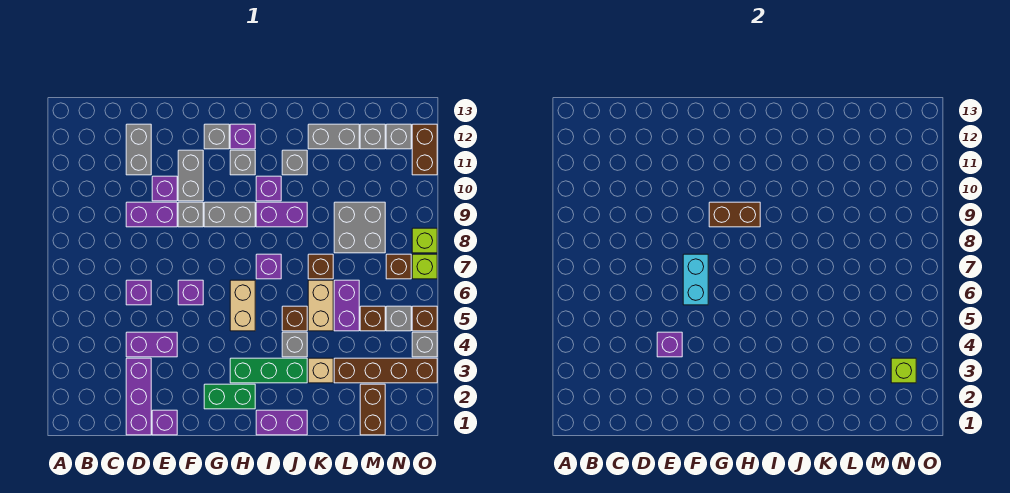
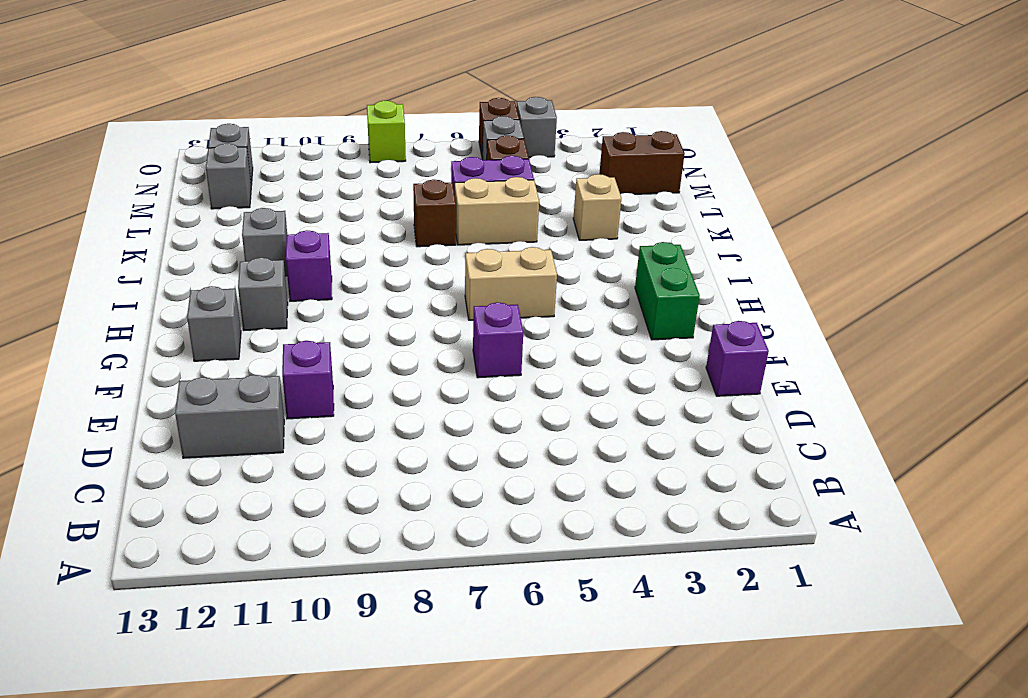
none -> purple brick D1:D3 level 1
none -> purple brick D4:E4 level 1
none -> purple brick D6 level 1
none -> purple brick D9:E9 level 1

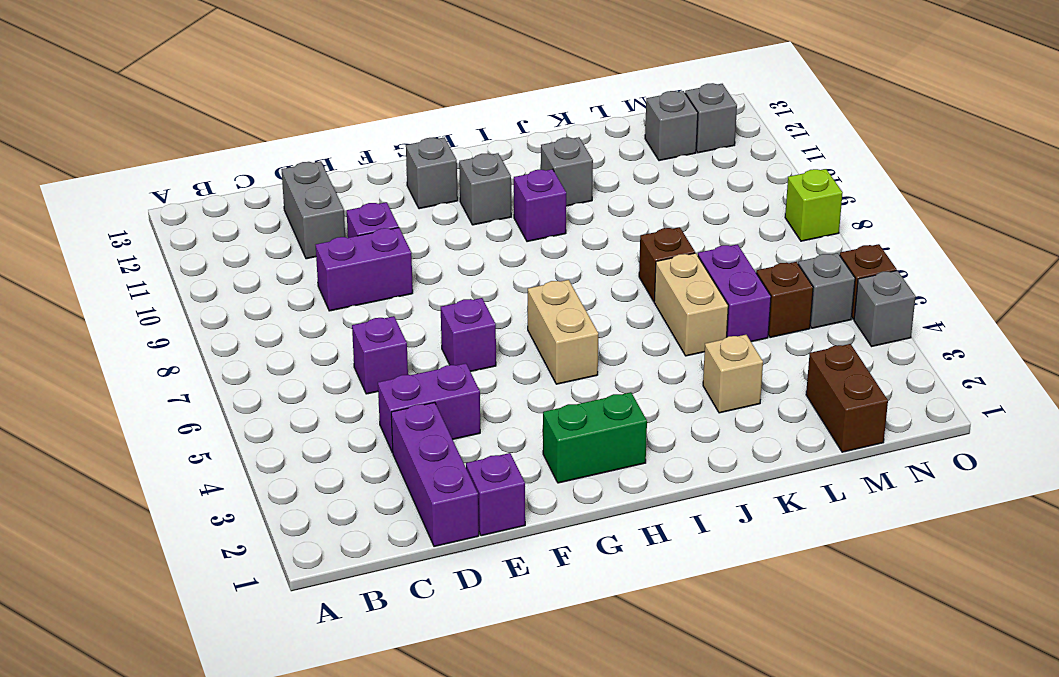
none -> grey brick F9 level 1
none -> grey brick F10:F11 level 1
none -> grey brick G9:H9 level 1
none -> green brick H3:J3 level 1

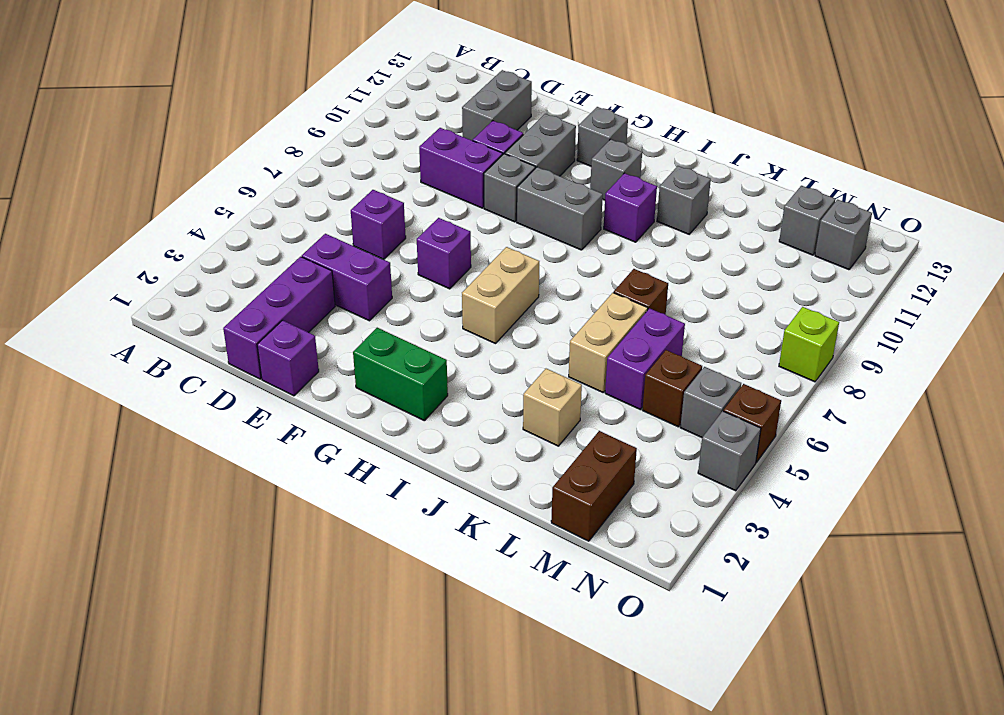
none -> green brick H3:J3 level 1
none -> purple brick H12 level 1
none -> purple brick I1:J1 level 1
none -> purple brick I7 level 1

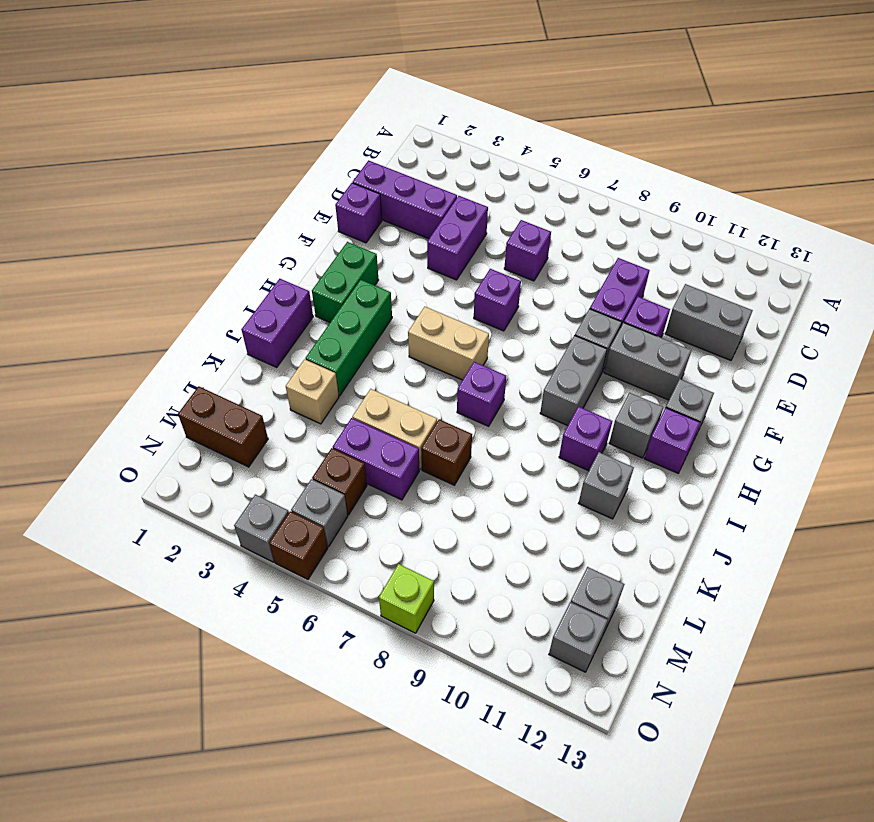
none -> purple brick I9:J9 level 1
none -> grey brick J4 level 1
none -> brown brick J5 level 1
none -> grey brick K12:L12 level 1

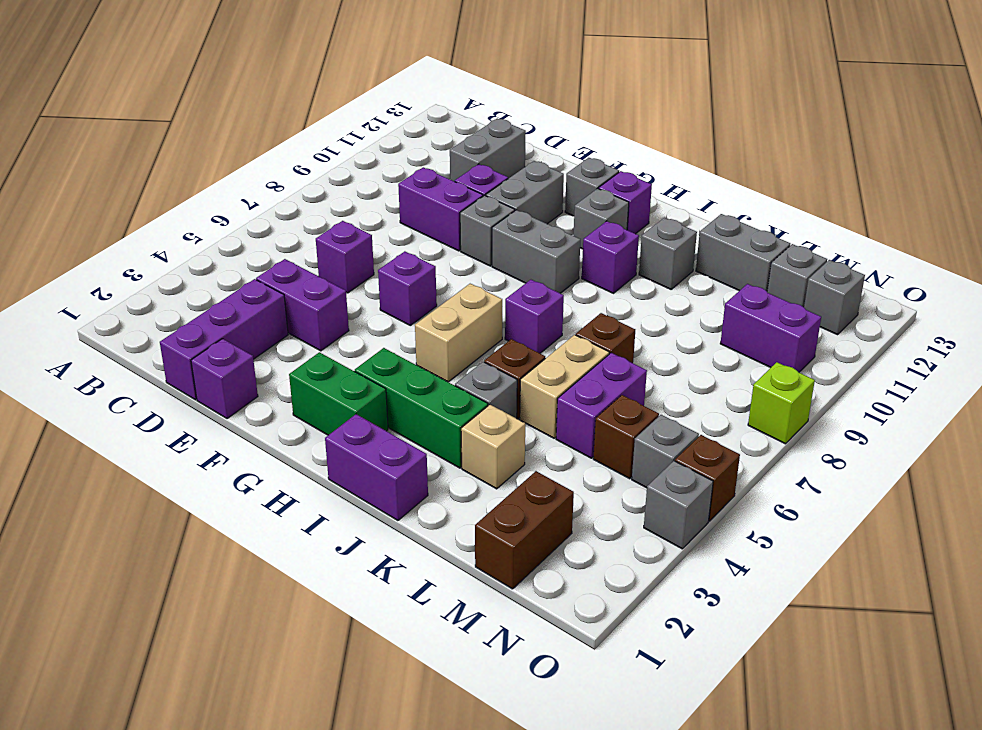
purple brick M10:N10 level 1 -> purple brick I9:J9 level 1
none -> brown brick L3:O3 level 1
none -> grey brick L8:M9 level 1
none -> brown brick N7 level 1
none -> lime brick O7 level 1

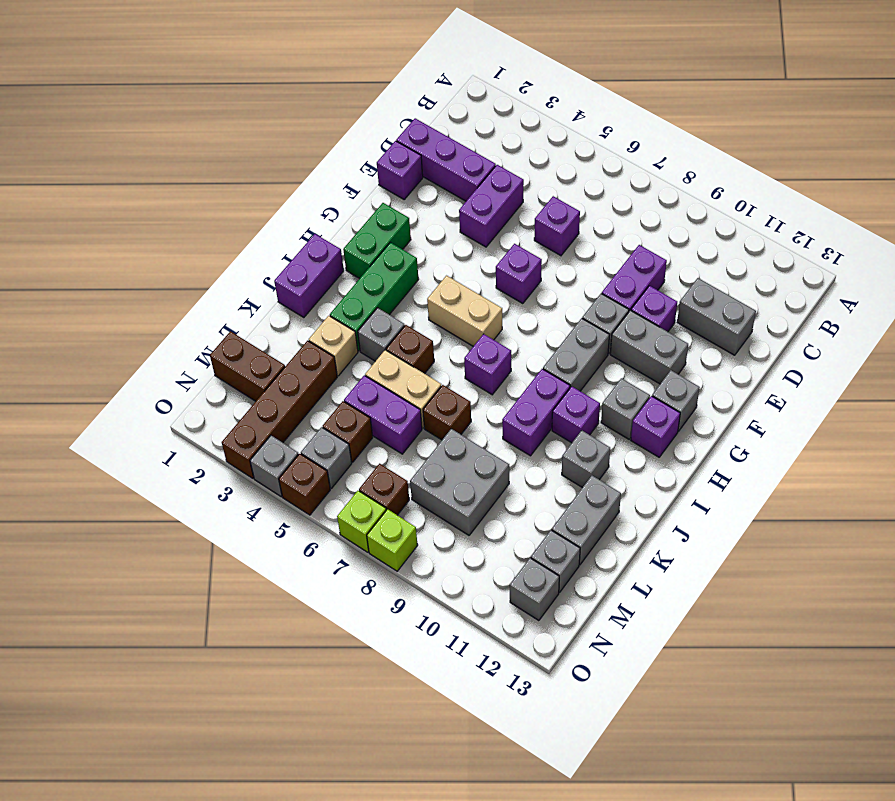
none -> brown brick O11:O12 level 1
none -> purple brick E4 level 2
none -> cyan brick F6:F7 level 2
none -> brown brick G9:H9 level 2

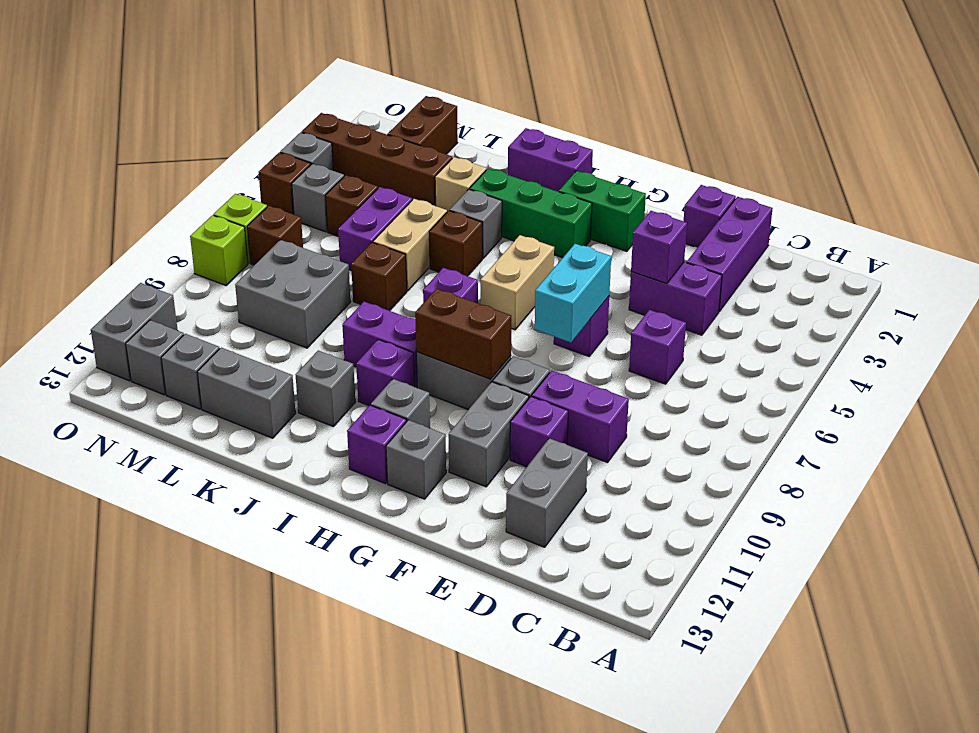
grey brick O11:O12 level 1 -> brown brick O11:O12 level 1
none -> lime brick N3 level 2

